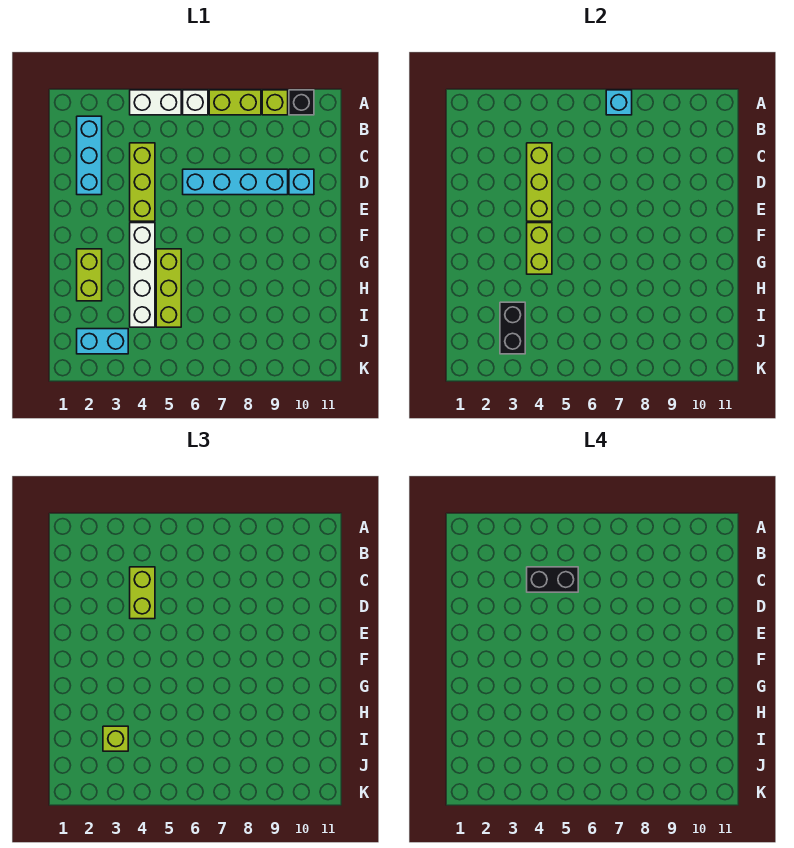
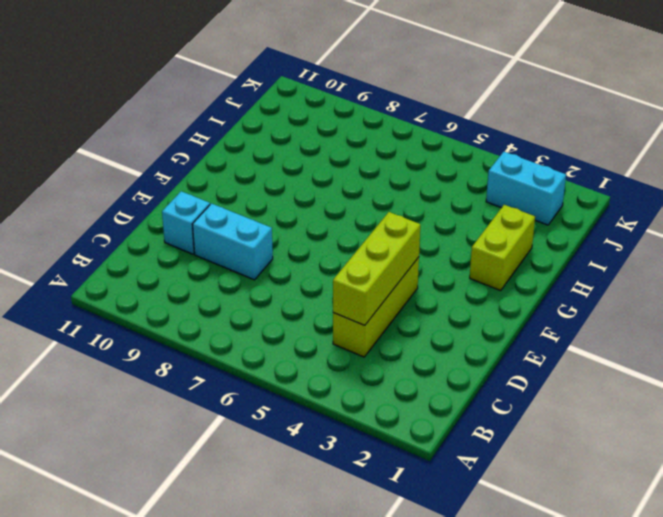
cyan brick D8:D9 level 1 -> cyan brick D6:D9 level 1
none -> white brick A4:A5 level 1
none -> white brick A6 level 1
none -> lime brick A7:A8 level 1

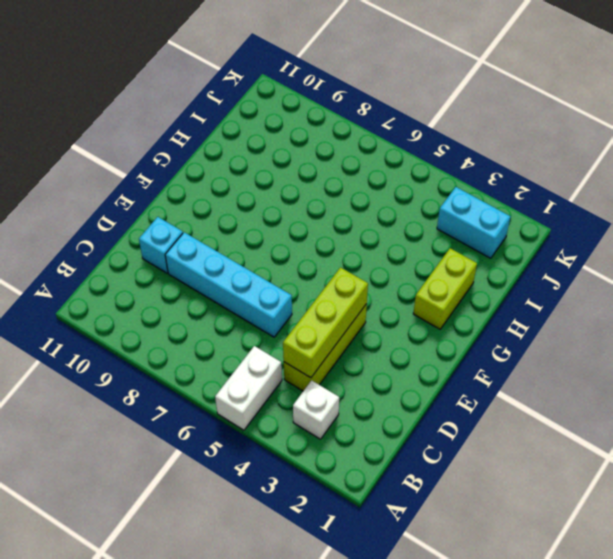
white brick A5:B5 level 1 -> white brick A4:A5 level 1
white brick B3 level 1 -> white brick A6 level 1
none -> lime brick A7:A8 level 1
none -> lime brick A9 level 1
none -> black brick A10 level 1

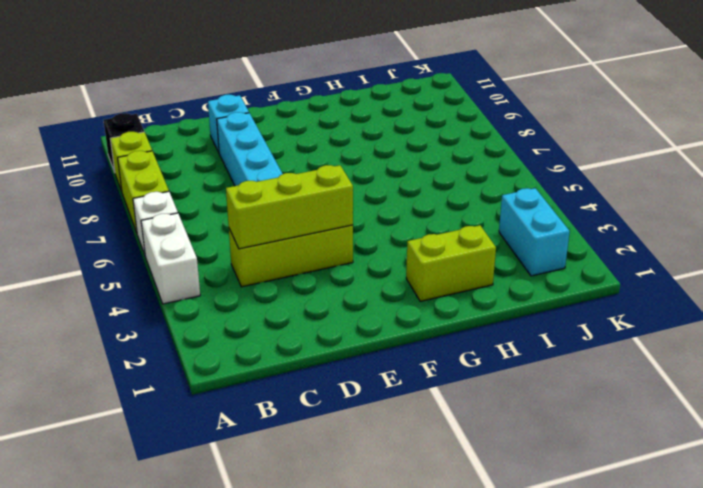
none -> cyan brick B2:D2 level 1
none -> white brick F4:I4 level 1
none -> lime brick G5:I5 level 1

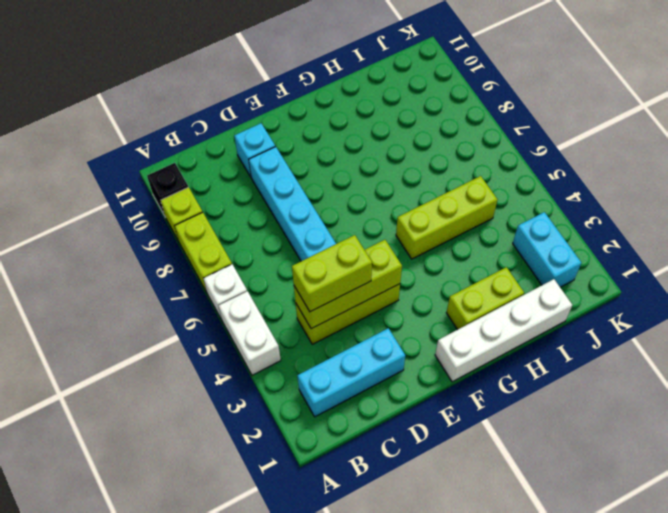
white brick F1:I1 level 1 -> white brick F4:I4 level 1
none -> cyan brick A7 level 2
none -> lime brick F4:G4 level 2
none -> black brick I3:J3 level 2

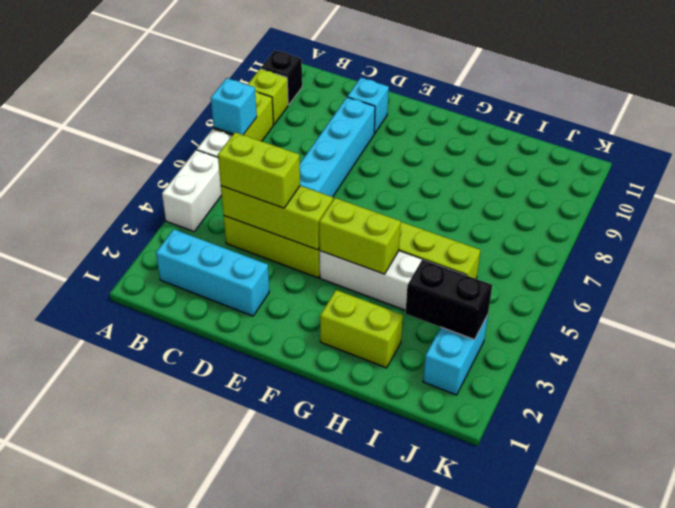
none -> lime brick I3 level 3
none -> black brick C4:C5 level 4

